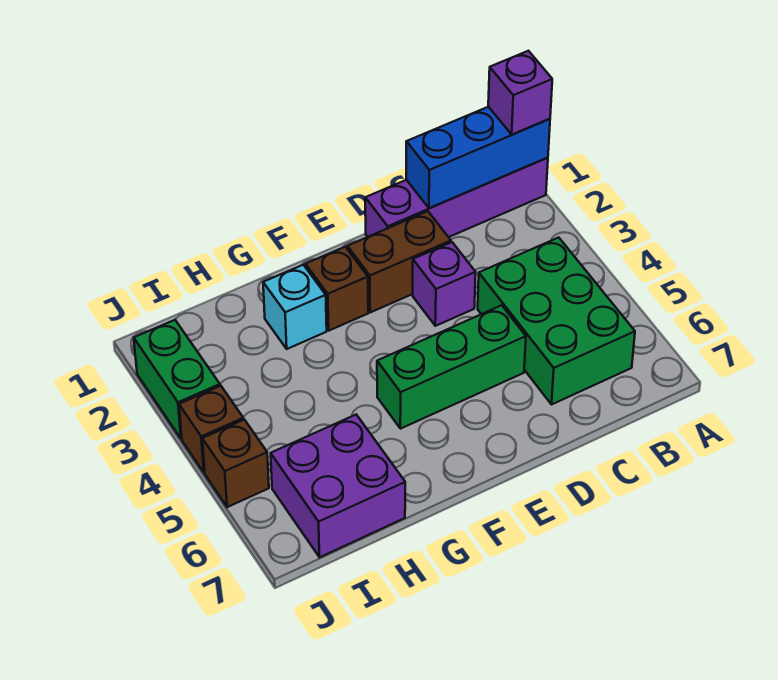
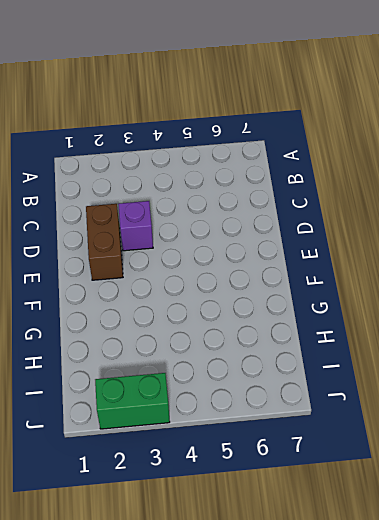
none -> purple brick A1:D1 level 1
none -> green brick B4:C6 level 1
none -> green brick D5:F5 level 1

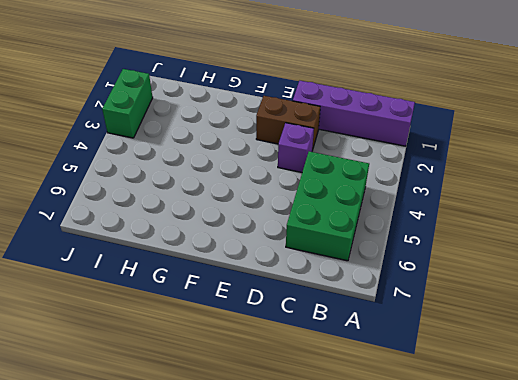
none -> green brick D5:F5 level 1
none -> brown brick F2 level 1
none -> cyan brick G2 level 1

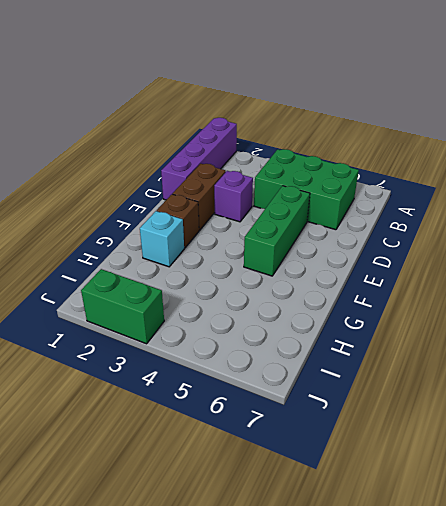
none -> purple brick H6:I7 level 1
none -> brown brick J4 level 1
none -> brown brick J5 level 1

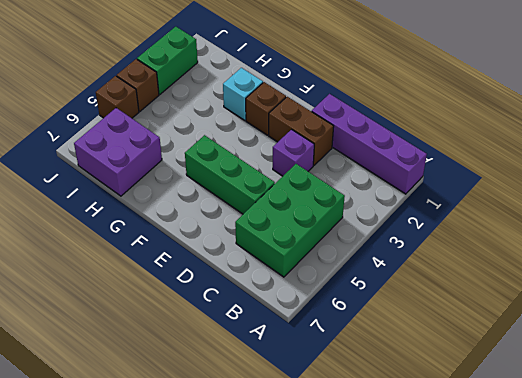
none -> blue brick A1:C1 level 2
none -> purple brick A1 level 3

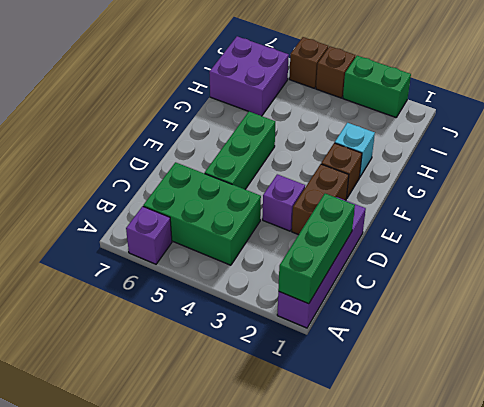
green brick A1:C1 level 2 -> blue brick A1:C1 level 2
purple brick A6 level 1 -> purple brick A1 level 3

